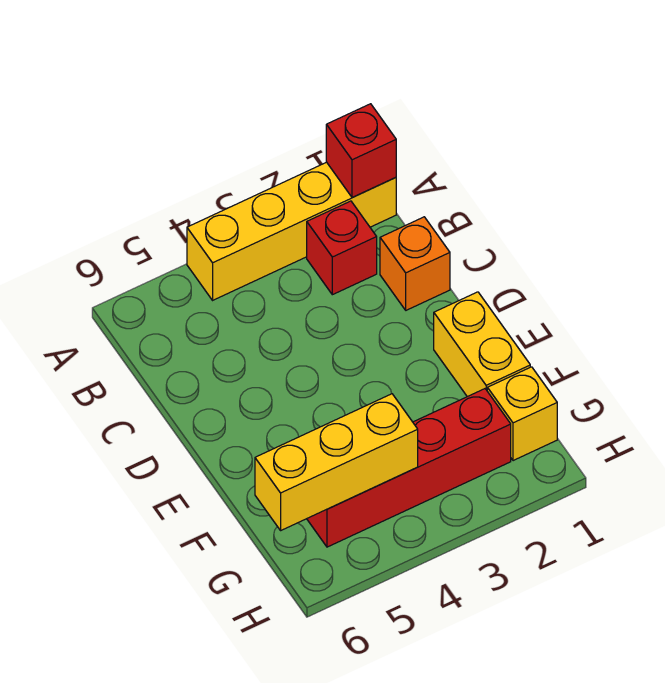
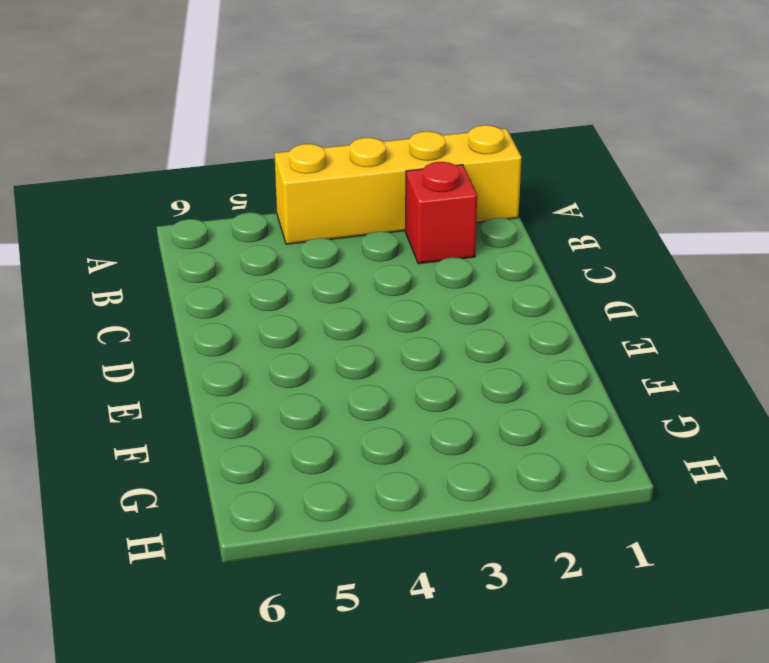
none -> orange brick C1 level 1
none -> yellow brick E1:F1 level 1

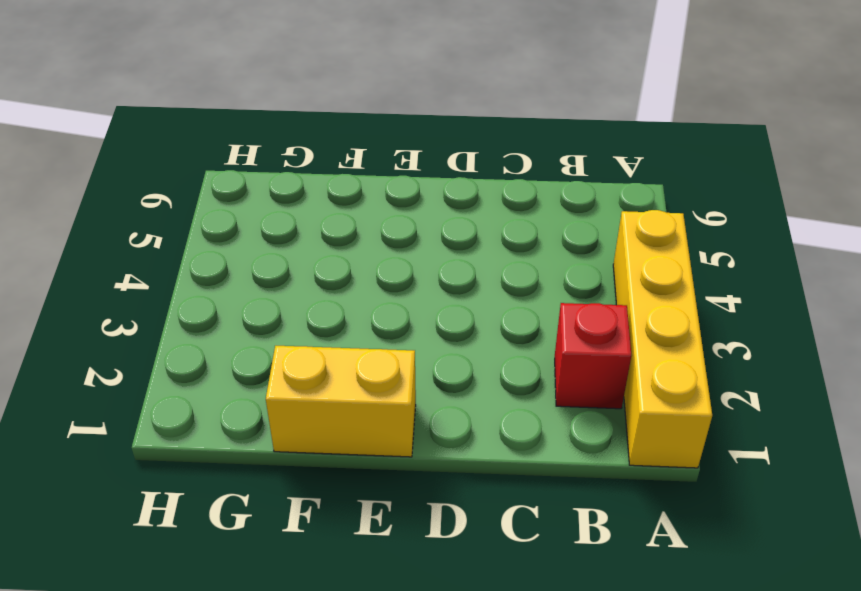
none -> orange brick C1 level 1
none -> yellow brick G1 level 1

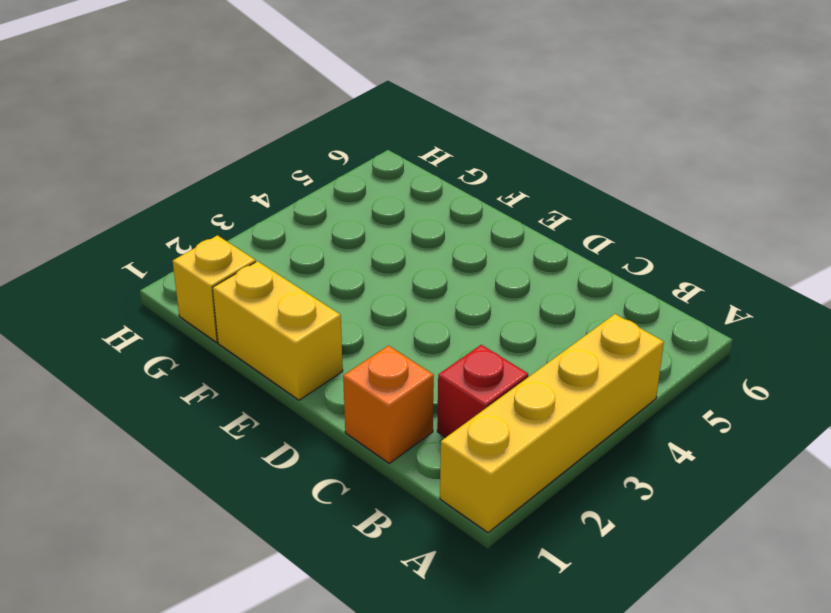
none -> red brick G2:G5 level 1
none -> red brick A1 level 2

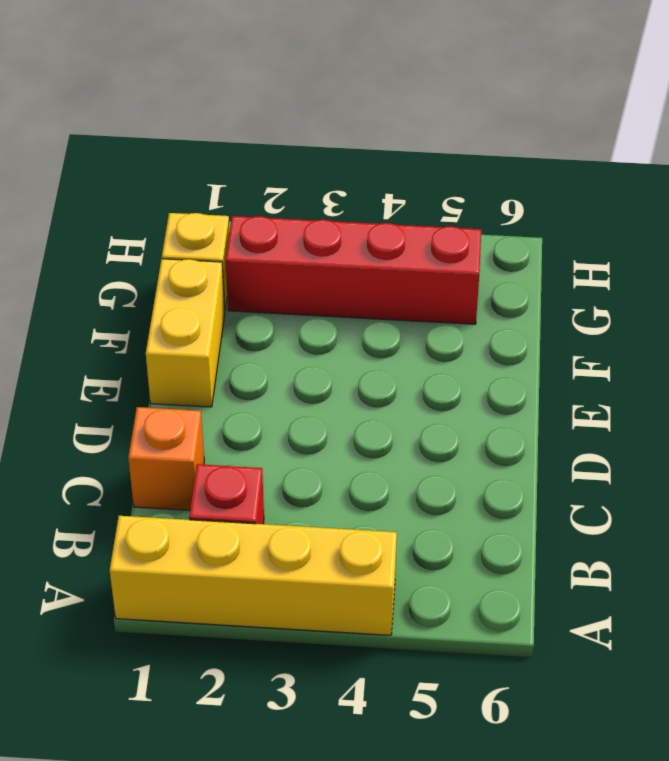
none -> red brick A1 level 2
none -> yellow brick G4:G6 level 2

